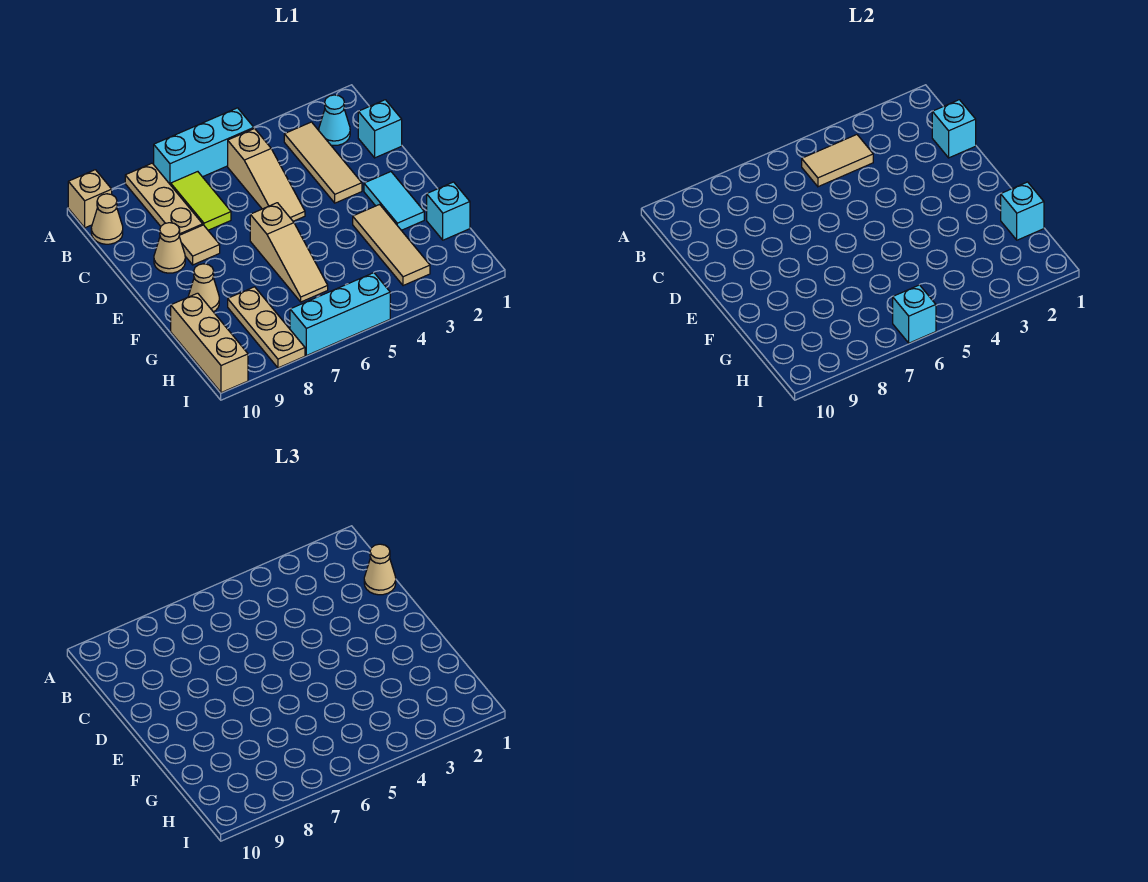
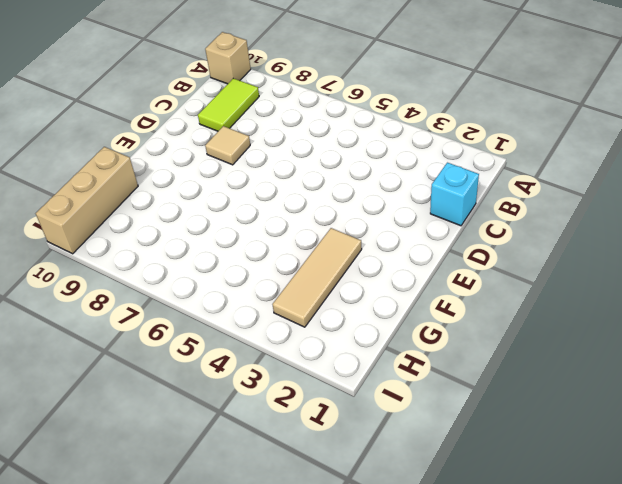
lime tile B9:C9 level 1 -> lime tile B7:C7 level 1
none -> cyan brick A5:A7 level 1
none -> tan plate A8:C8 level 1
none -> cyan cone B2 level 1

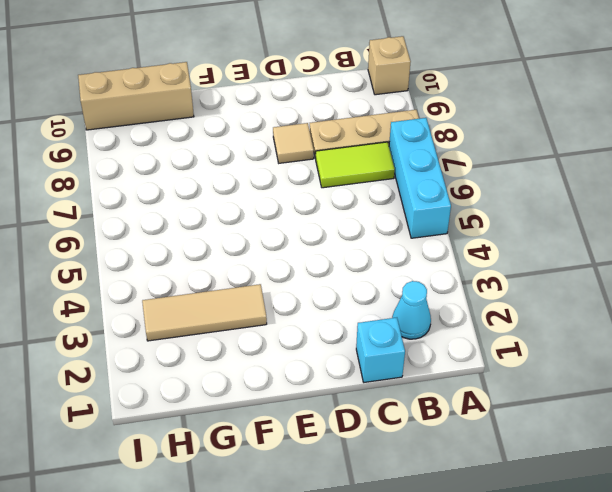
none -> tan tile B3:D3 level 1
none -> tan slope B5:D5 level 1 top B
none -> tan cone B10 level 1

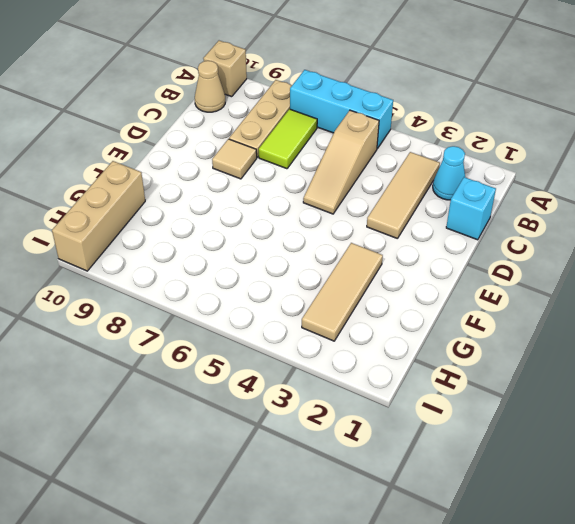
none -> tan cone D9 level 1
none -> cyan tile E2:F2 level 1
none -> tan slope E6:G6 level 1 top E

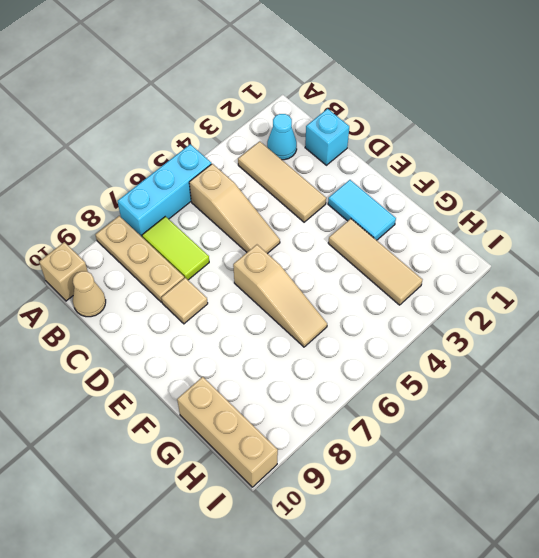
none -> tan cone D9 level 1
none -> tan cone F9 level 1
none -> cyan brick G1 level 1

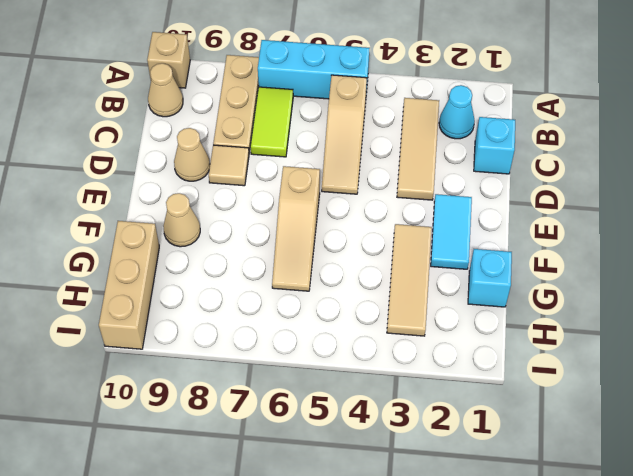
none -> tan plate G8:I8 level 1
none -> cyan brick I5:I7 level 1
none -> tan tile B4:B5 level 2

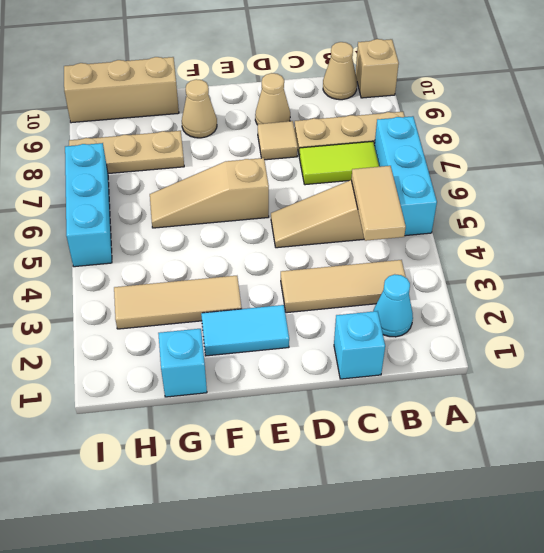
none -> cyan brick C1 level 2
none -> cyan brick G1 level 2
none -> cyan brick I6 level 2

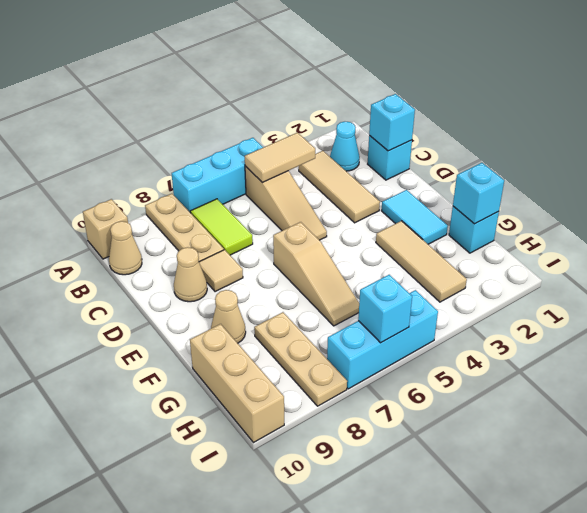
none -> tan cone C1 level 3

